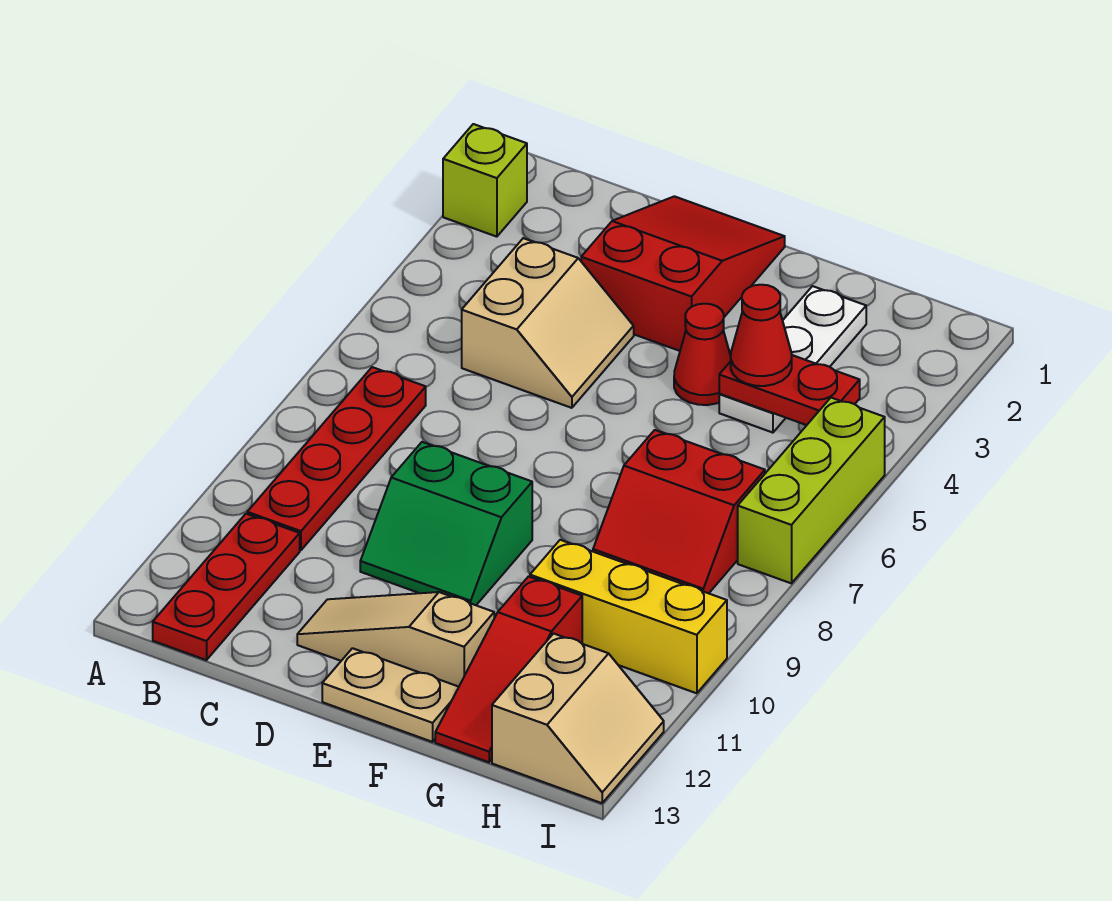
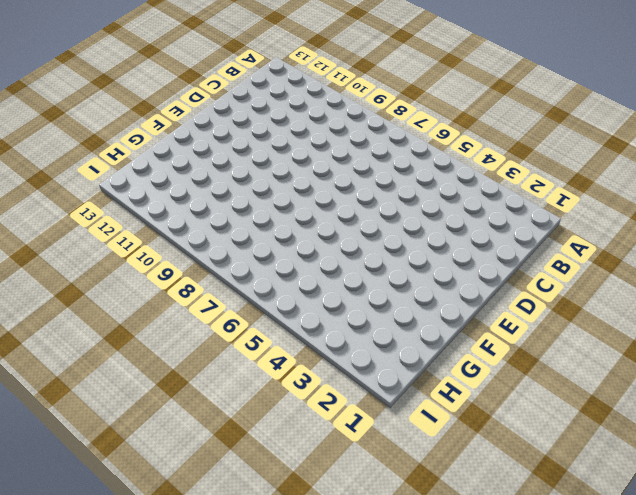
none -> lime brick A2 level 1
none -> red plate B7:B10 level 1
none -> red plate B11:B13 level 1

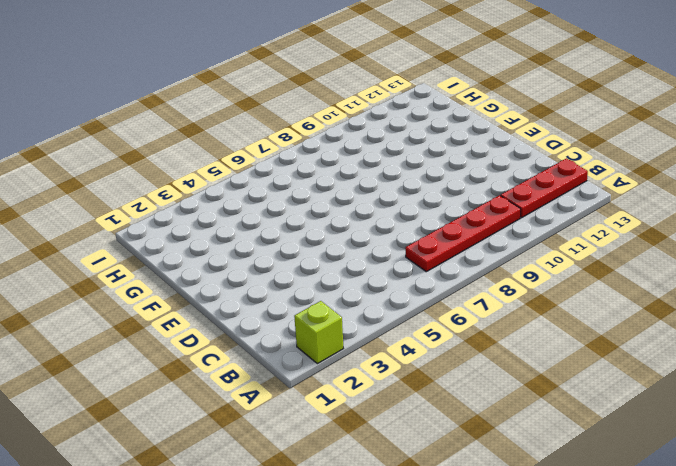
none -> tan slope C4:D5 level 1 top C
none -> red slope D1:E3 level 1 top 3
none -> green slope D9:E10 level 1 top 9

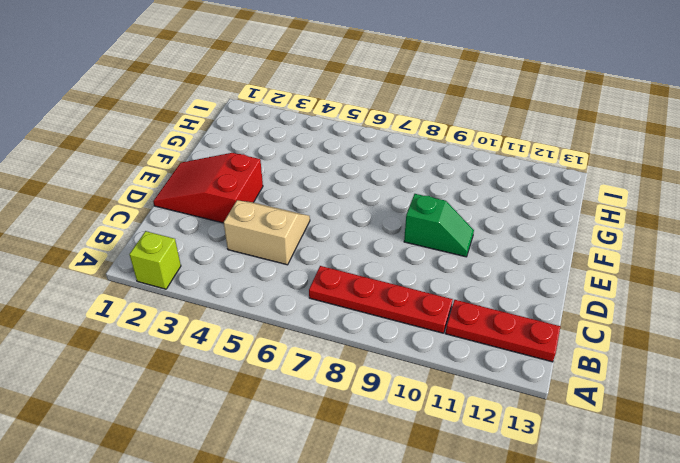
green slope E9:E10 level 1 top 9 -> green slope D9:E10 level 1 top 9
none -> tan slope D12:F12 level 1 top F
none -> tan plate E13:F13 level 1
none -> red cone F4 level 1

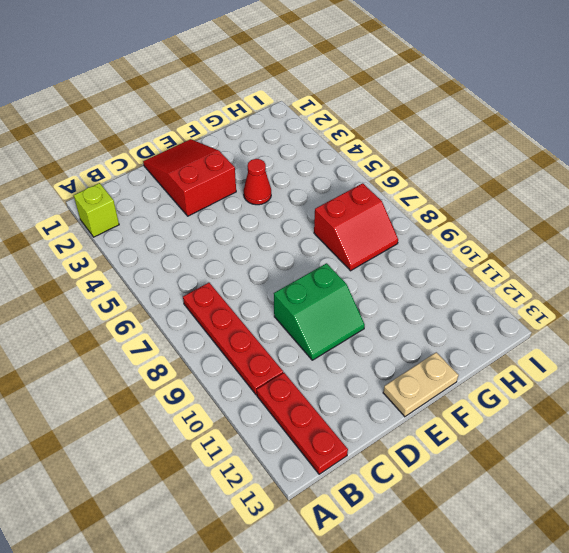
none -> tan slope C4:D5 level 1 top C
none -> tan slope D12:F12 level 1 top F
none -> white plate G2:G4 level 1

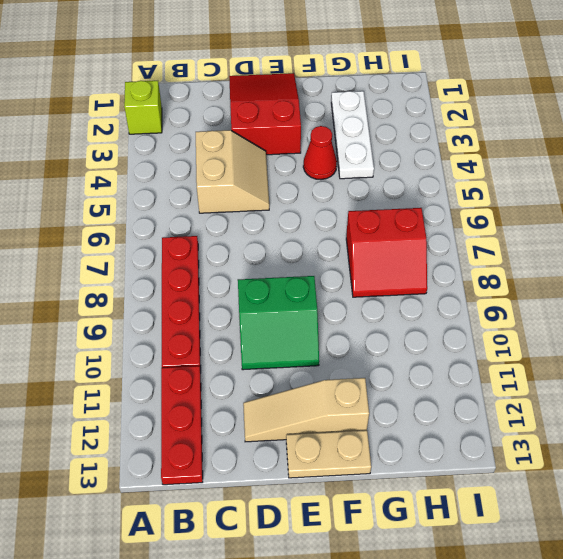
none -> yellow brick G10:I10 level 1
none -> red slope G11:G13 level 1 top 11
none -> tan slope H12:I13 level 1 top H

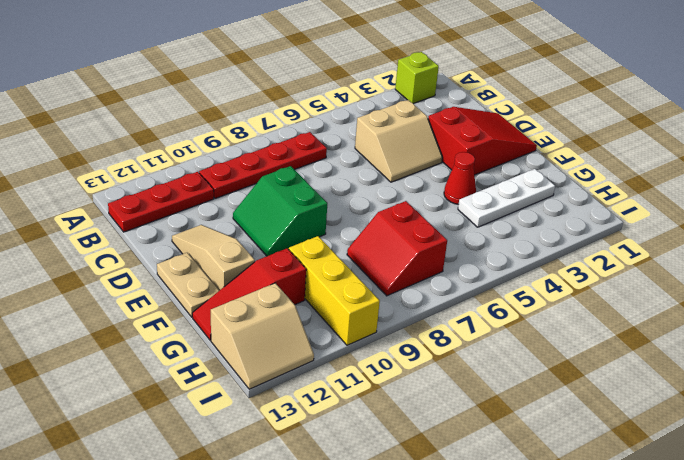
none -> lime brick I5:I7 level 1
none -> red plate G4:H4 level 2
none -> red cone G4 level 3

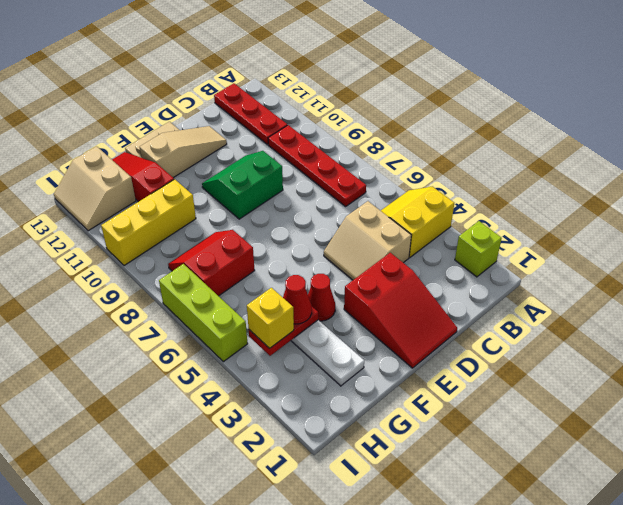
yellow slope A4:B5 level 1 top 4 -> none
yellow brick H4 level 3 -> none

